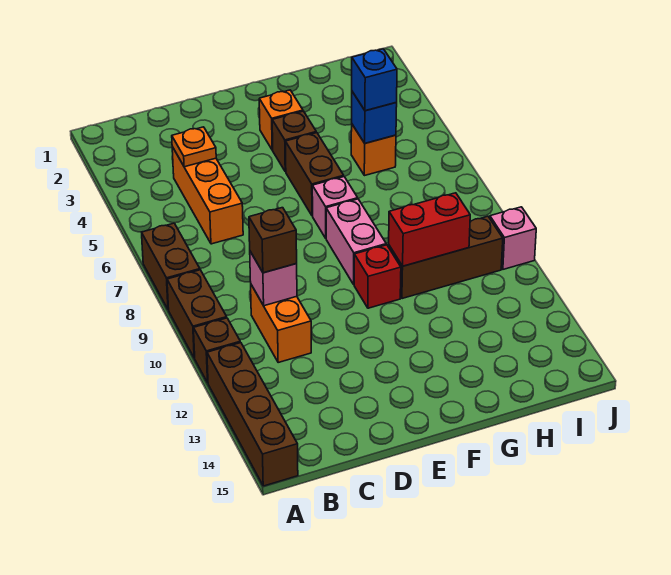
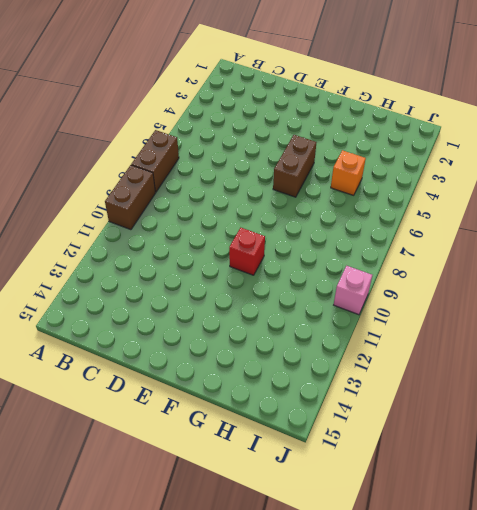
none -> brown brick A11 level 1
none -> brown brick A12:A15 level 1
none -> orange brick C4:C6 level 1

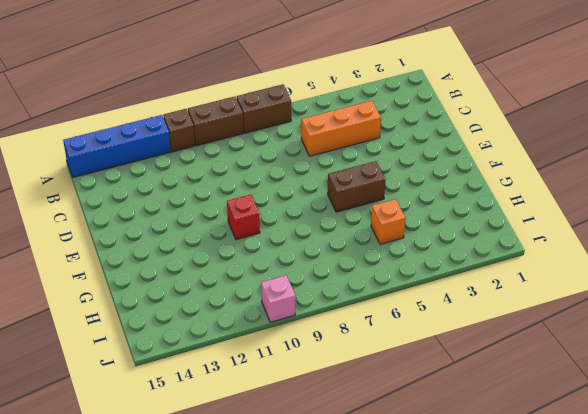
blue brick A12:A15 level 1 -> brown brick A12:A15 level 1
none -> orange brick C10:C11 level 1
none -> orange brick F3 level 1
none -> brown brick F4 level 1

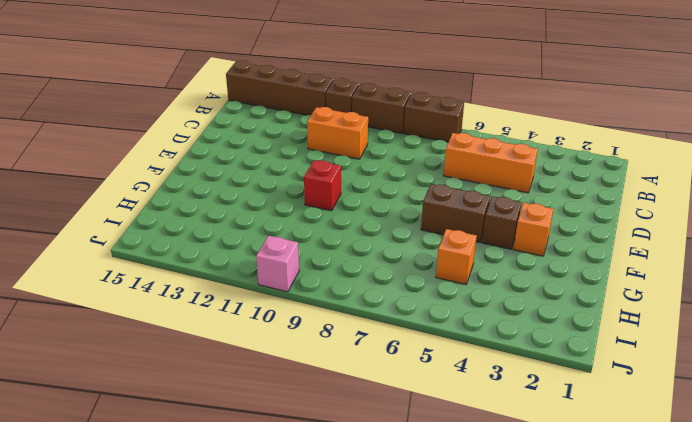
none -> pink brick F7 level 1
none -> pink brick F8:F9 level 1
none -> brown brick G10:I10 level 1

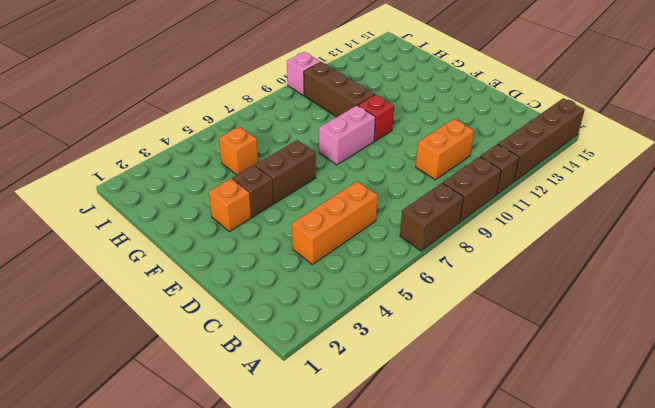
none -> pink brick F7 level 1
none -> orange plate C4 level 2
none -> pink brick C10 level 2

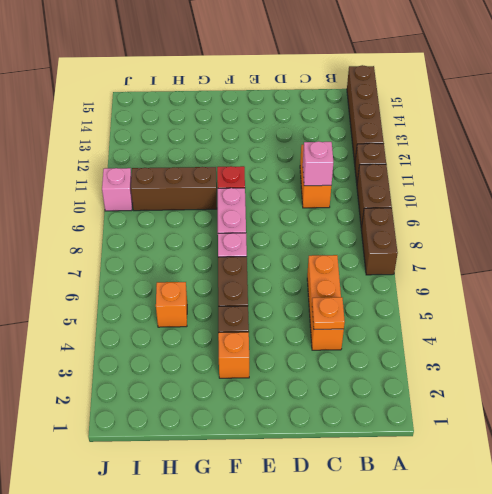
none -> red brick G10:H10 level 2
none -> blue brick H5 level 2
none -> brown brick C10 level 3

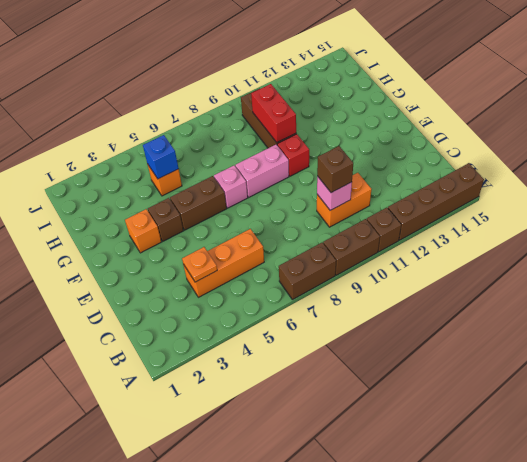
none -> pink brick J10 level 1
none -> blue brick H5 level 3

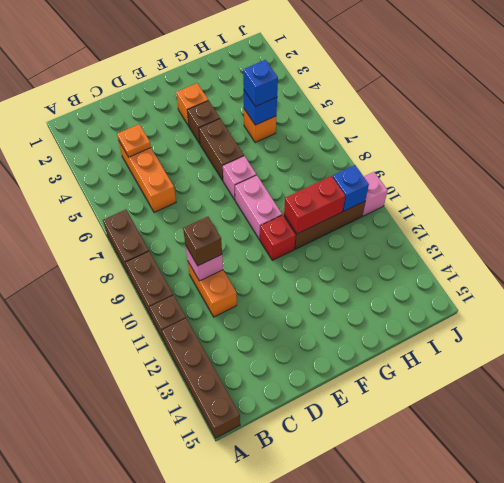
blue brick I10 level 2 -> none

